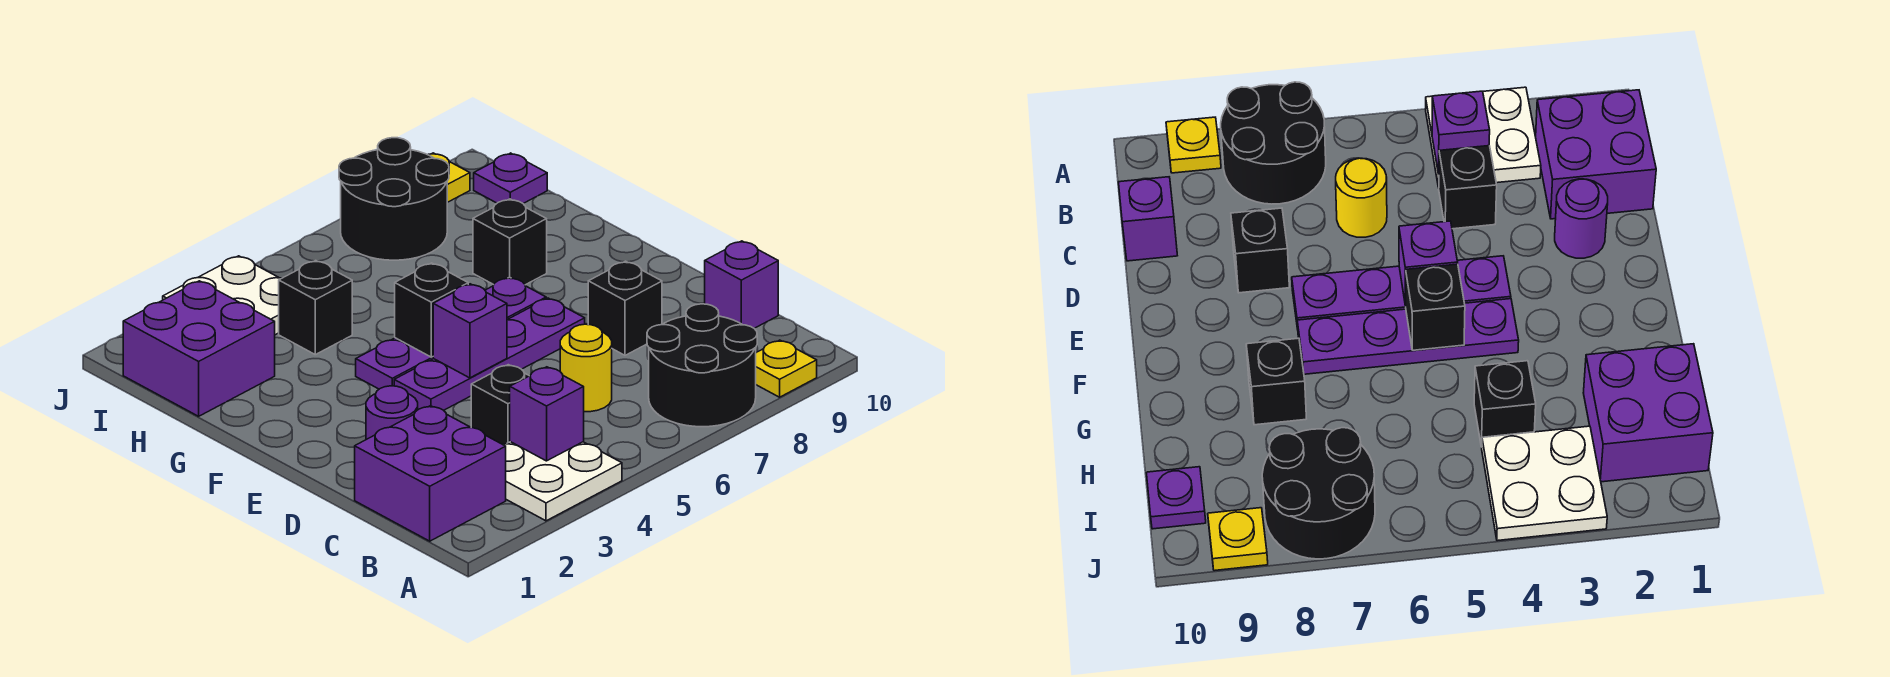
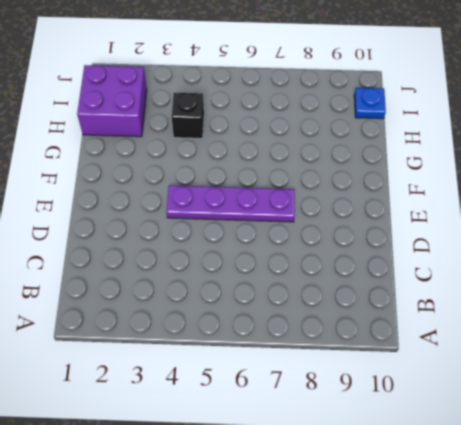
blue plate I10 level 1 -> purple plate I10 level 1
none -> white plate A3:B4 level 1
none -> black round brick A7:B8 level 1
none -> yellow plate A9 level 1

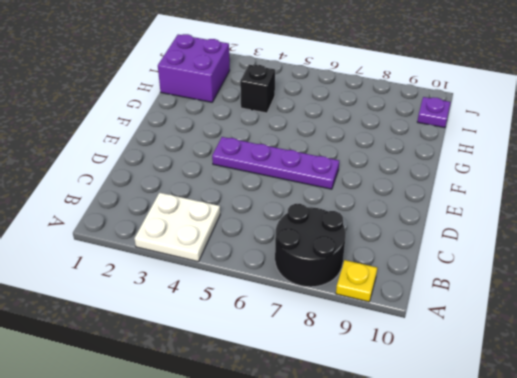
none -> purple brick B1:C2 level 1
none -> black brick C4 level 1
none -> yellow round brick C6 level 1

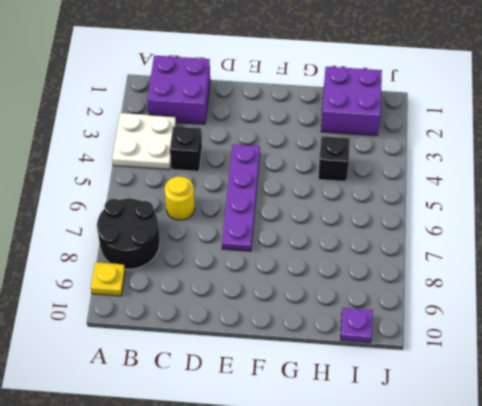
none -> purple brick C10 level 1
none -> purple round brick D2 level 1
none -> black brick D8 level 1

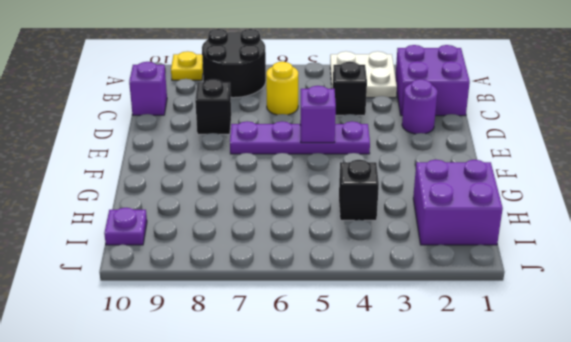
none -> purple plate F4:F7 level 1
none -> black brick G8 level 1
none -> white plate I3:J4 level 1

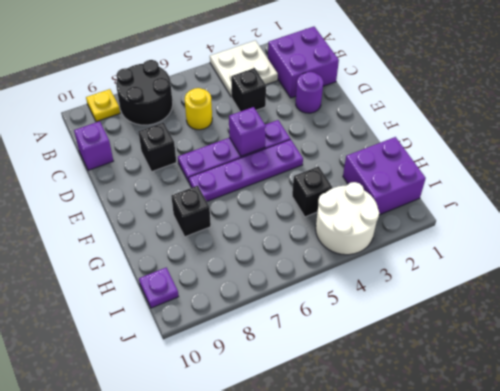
white round brick I3:J4 level 1 -> white plate I3:J4 level 1
none -> black round brick I7:J8 level 1
none -> yellow plate J9 level 1
none -> purple brick B4 level 2

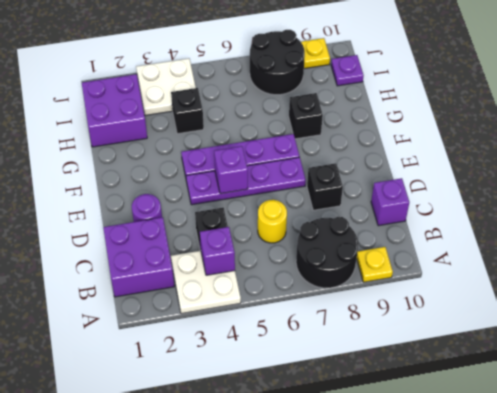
none -> black brick F5 level 2

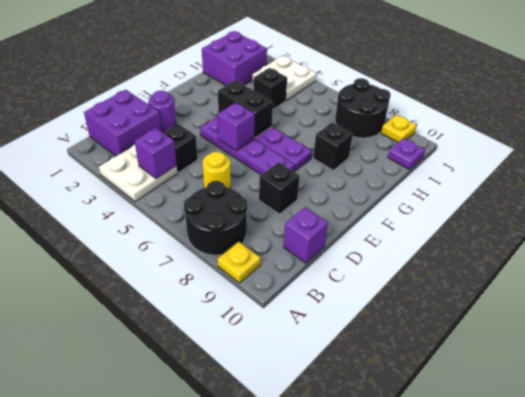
black brick F4:F5 level 2 -> black brick F5 level 2

